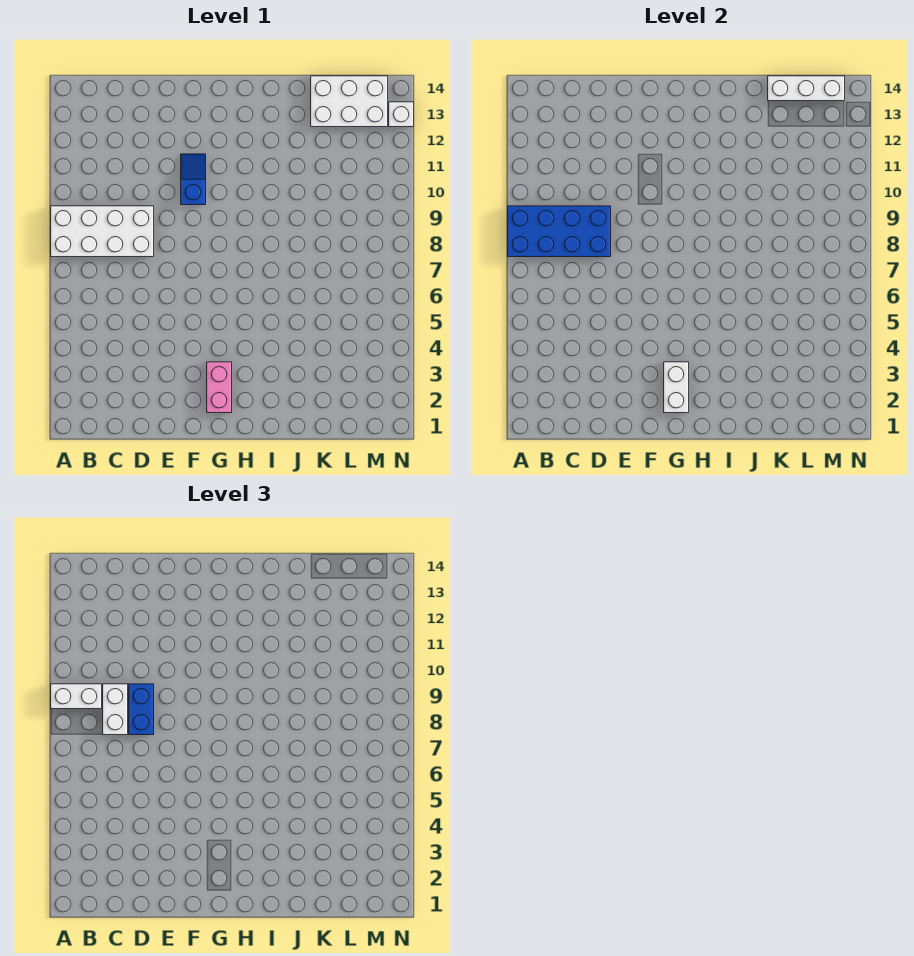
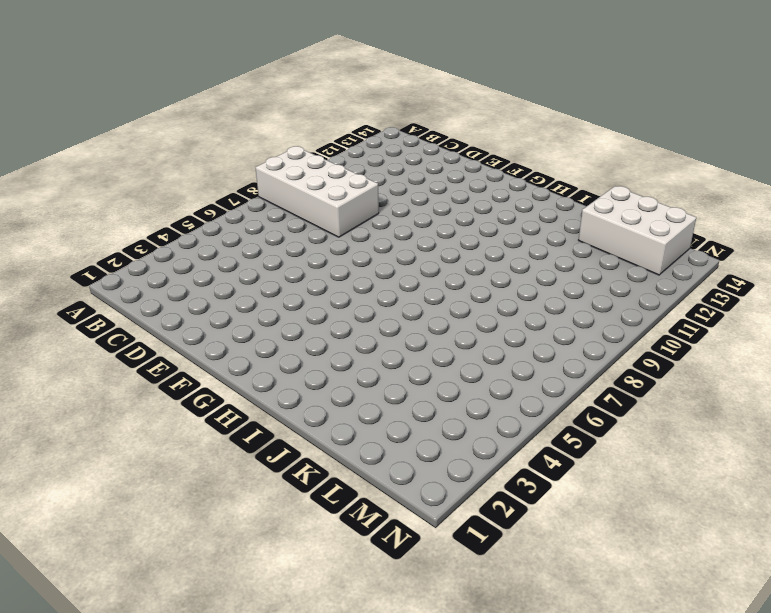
none -> blue slope F10:F11 level 1 top 10
none -> pink brick G2:G3 level 1

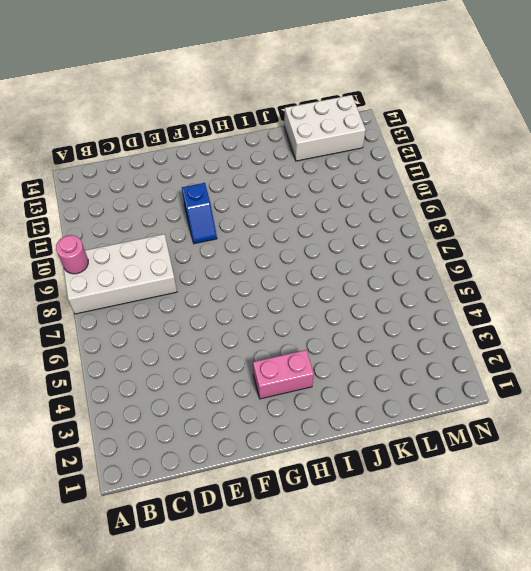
pink round brick A9 level 2 -> blue brick A8:D9 level 2
blue slope F10:F11 level 1 top 11 -> blue slope F10:F11 level 1 top 10
pink brick G3:H3 level 1 -> pink brick G2:G3 level 1
none -> white brick N13 level 1
none -> white brick G2:G3 level 2

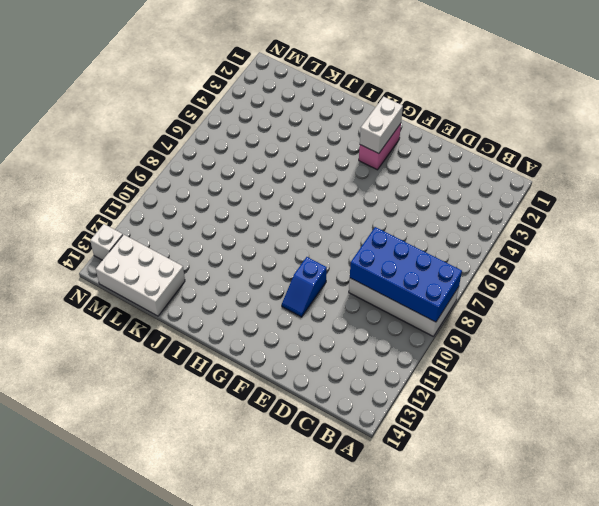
none -> white brick K14:M14 level 2
none -> white brick A9:B9 level 3

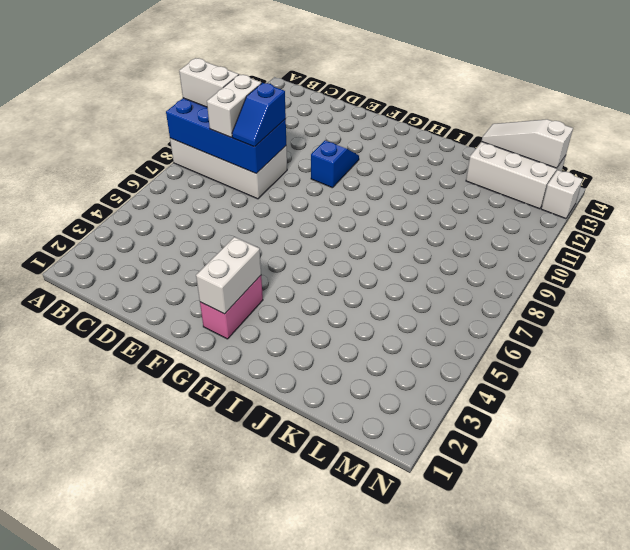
blue slope D8:D9 level 3 top 9 -> blue brick D8:D9 level 3
white slope K14:M14 level 2 top M -> white brick K14:M14 level 2

